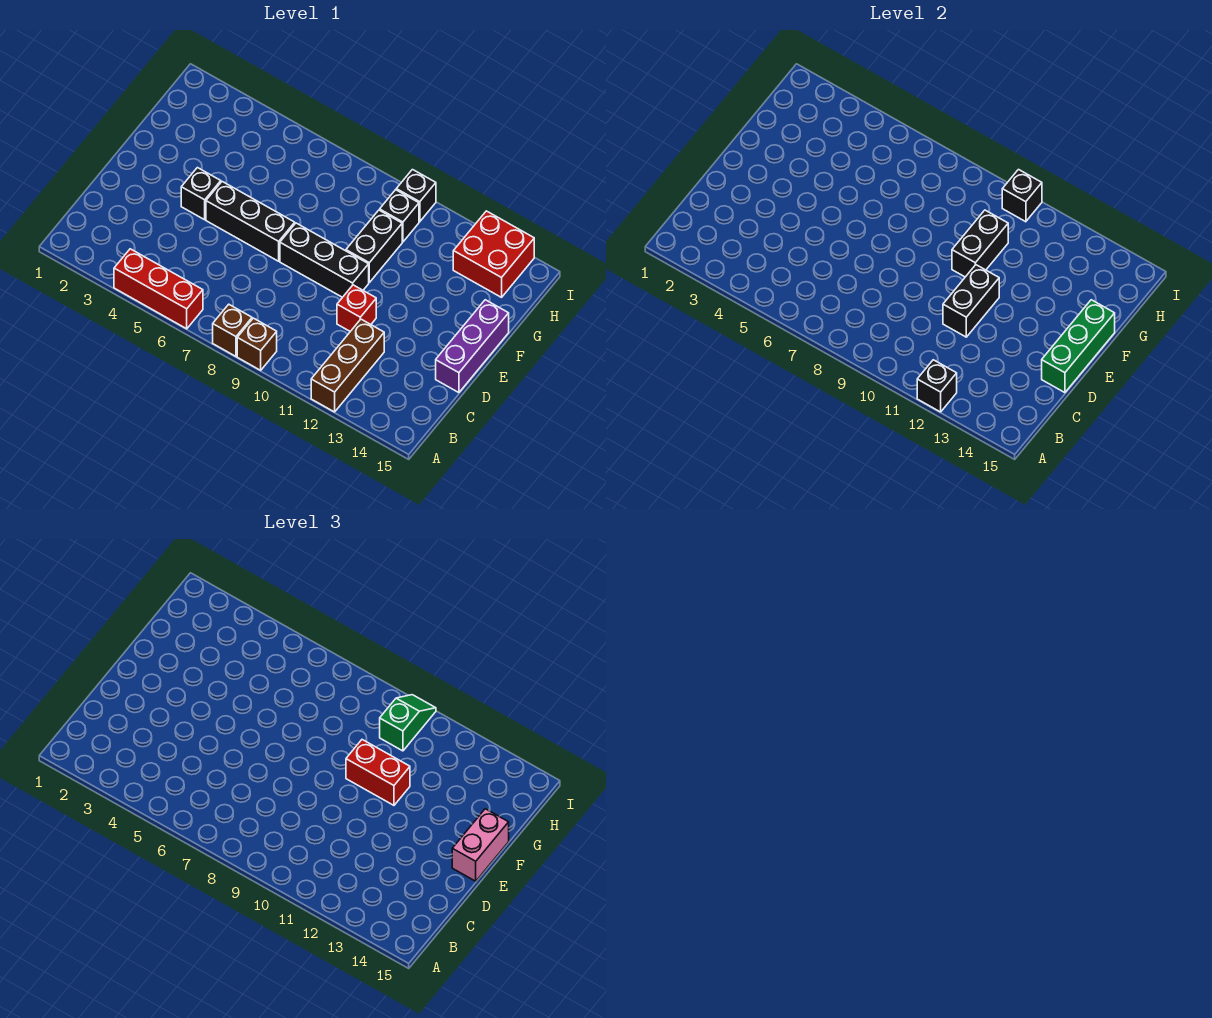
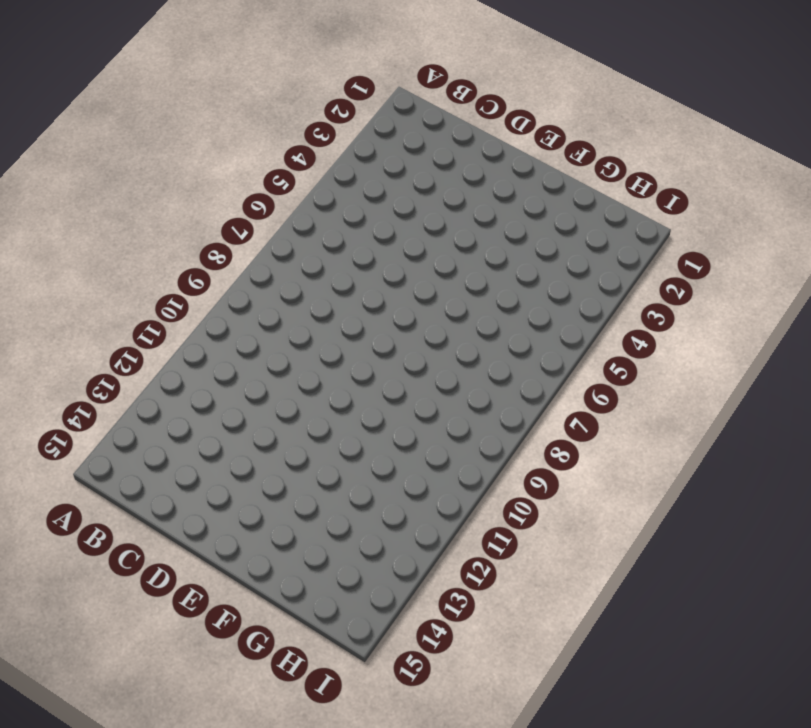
none -> red brick A4:A6 level 1
none -> brown brick A8 level 1
none -> brown brick A9 level 1

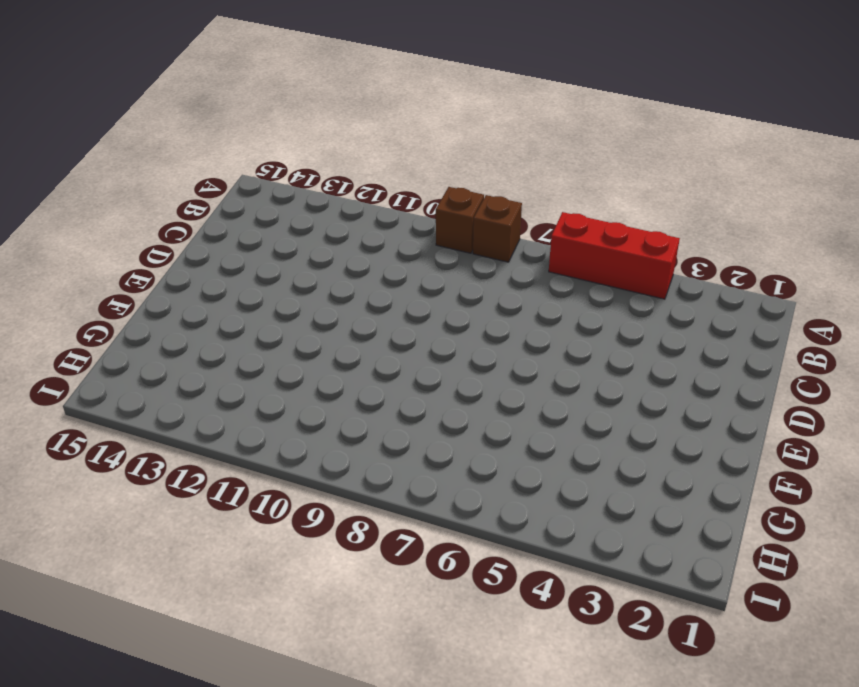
none -> brown brick A12:C12 level 1
none -> red brick D11 level 1
none -> purple brick D15:F15 level 1

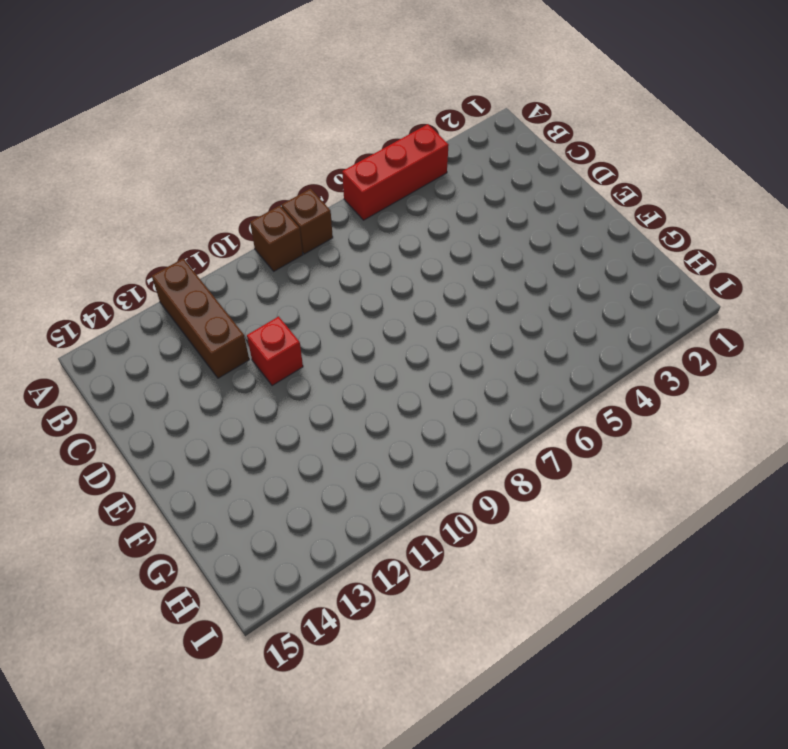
none -> purple brick D15:F15 level 1
none -> black brick E4 level 1
none -> black brick E5:E7 level 1

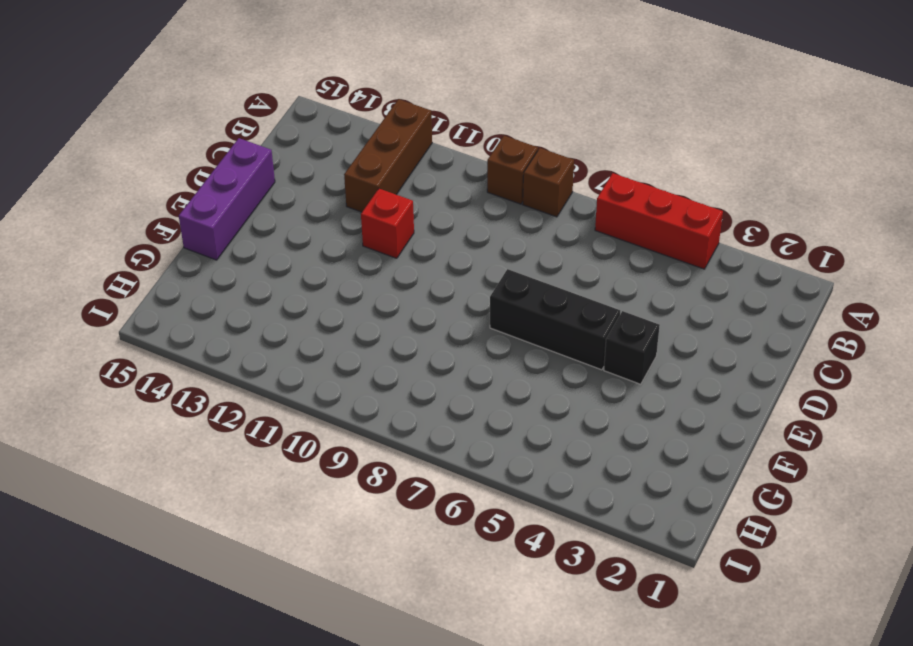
none -> black brick E8:E10 level 1
none -> black brick F10:G10 level 1
none -> black brick H10 level 1

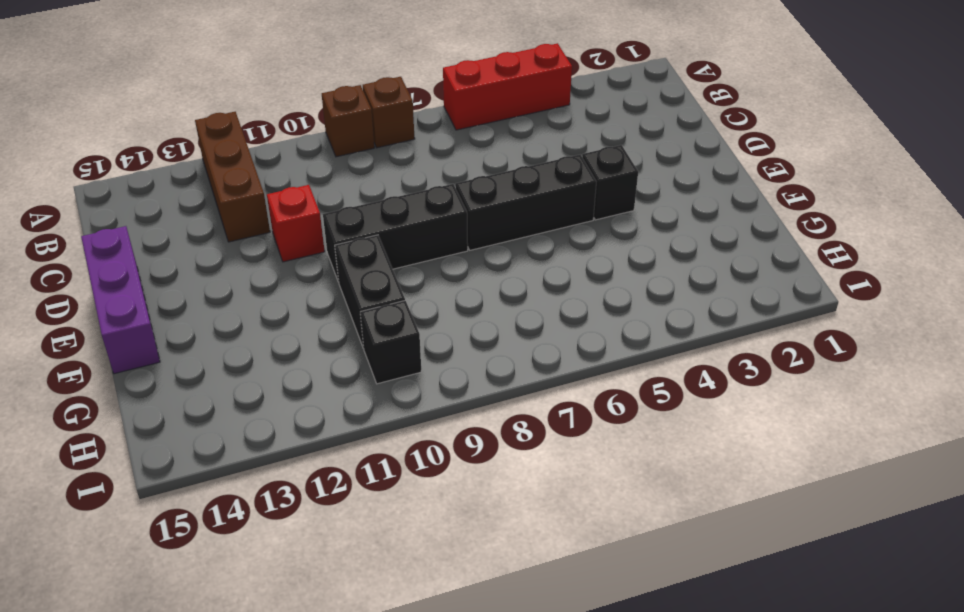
none -> red brick H13:I14 level 1
none -> black brick I10 level 1
none -> black brick A12 level 2

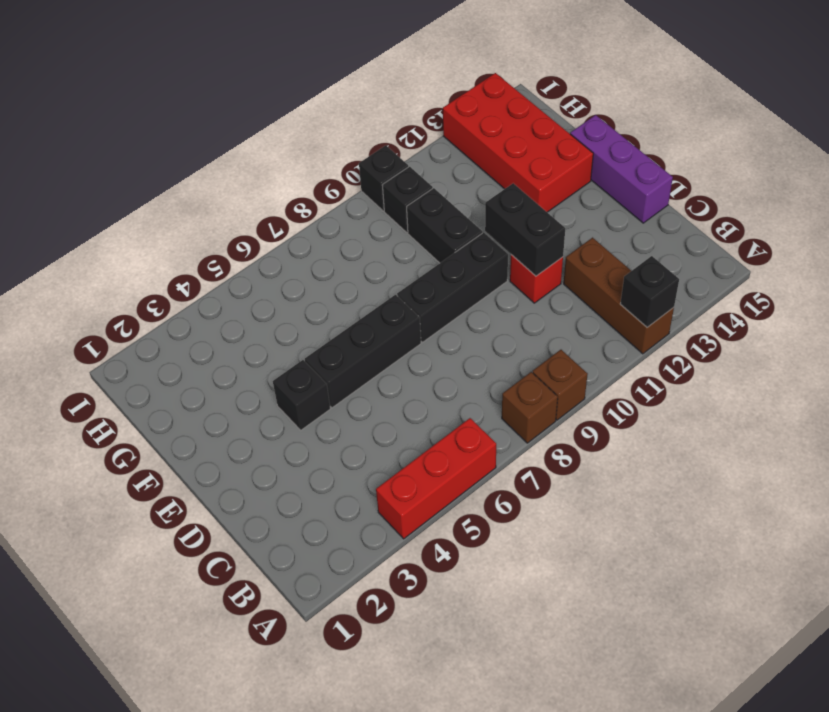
red brick F13:I14 level 1 -> red brick H13:I14 level 1
none -> green brick D15:F15 level 2
none -> black brick F10:G10 level 2
none -> black brick I10 level 2

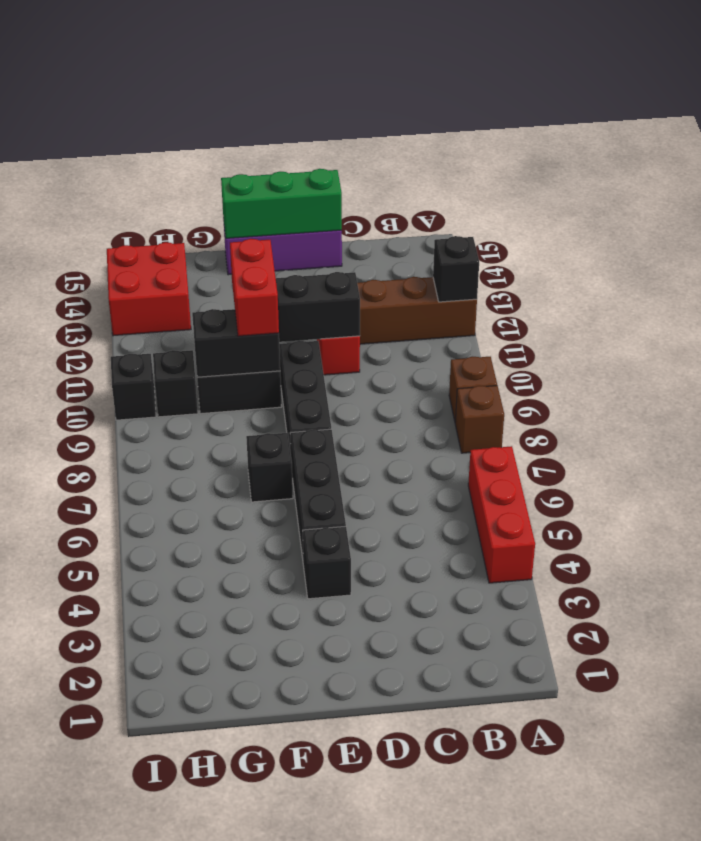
black brick F7 level 1 -> black brick I10 level 2
none -> pink brick E15:F15 level 3
none -> green slope H10:I10 level 3 top H

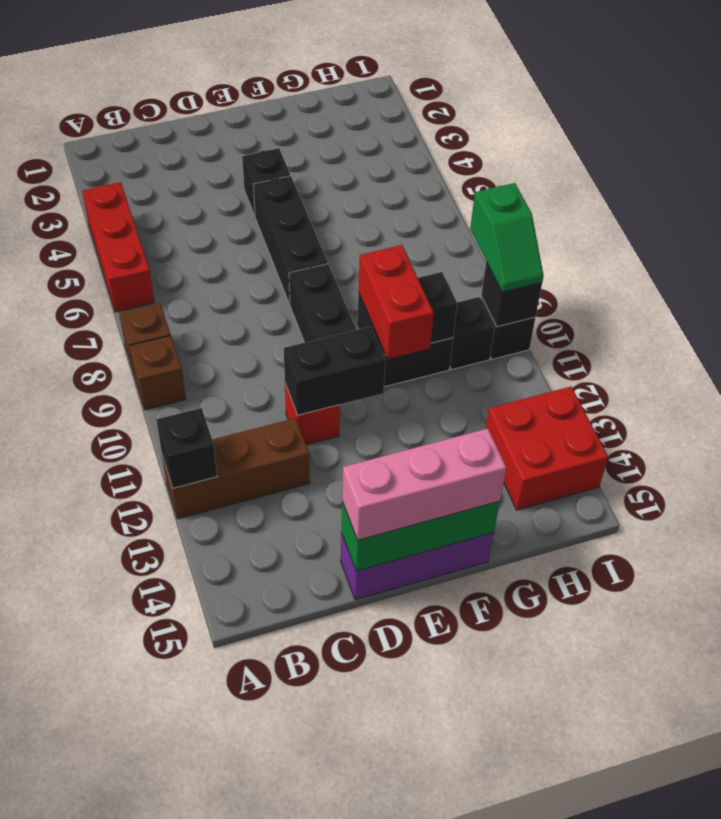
pink brick D15:F15 level 3 -> pink brick E15:F15 level 3
green slope I9:I10 level 3 top 9 -> green slope H10:I10 level 3 top H

